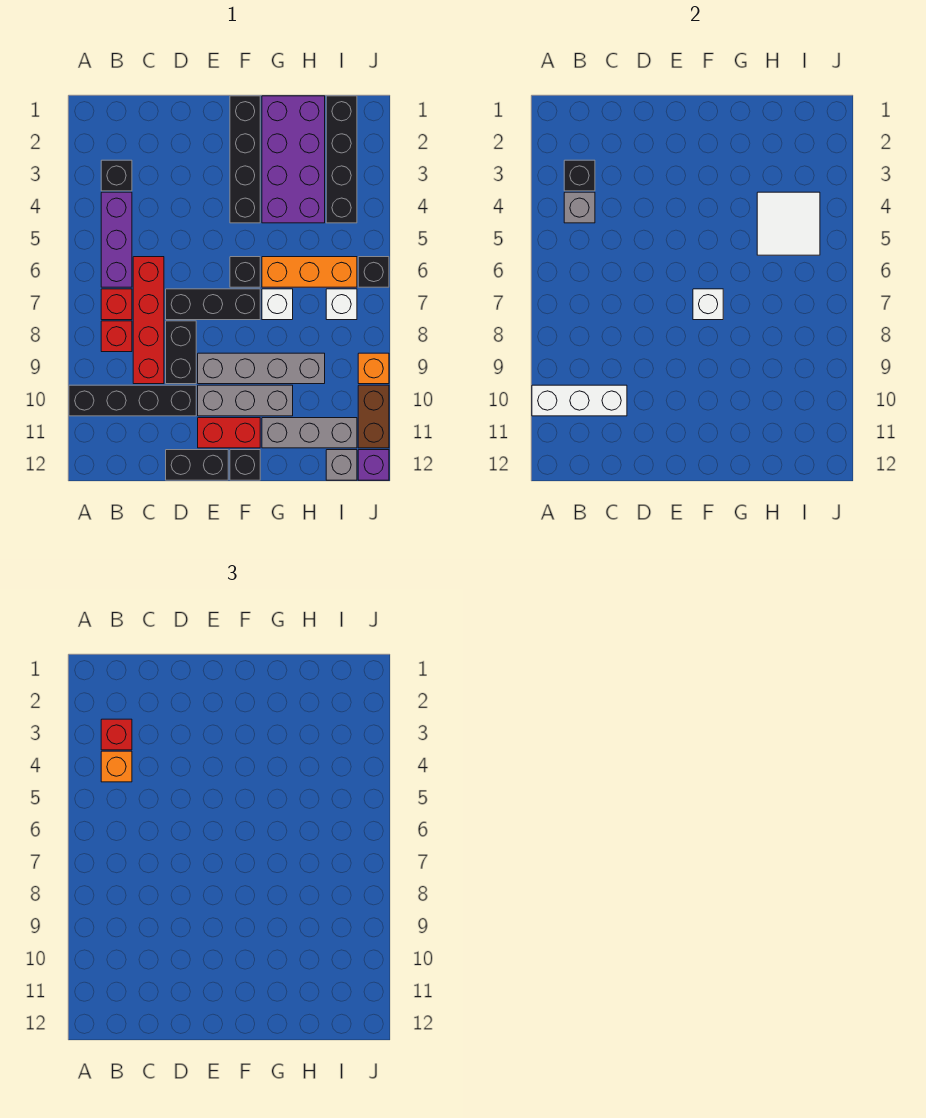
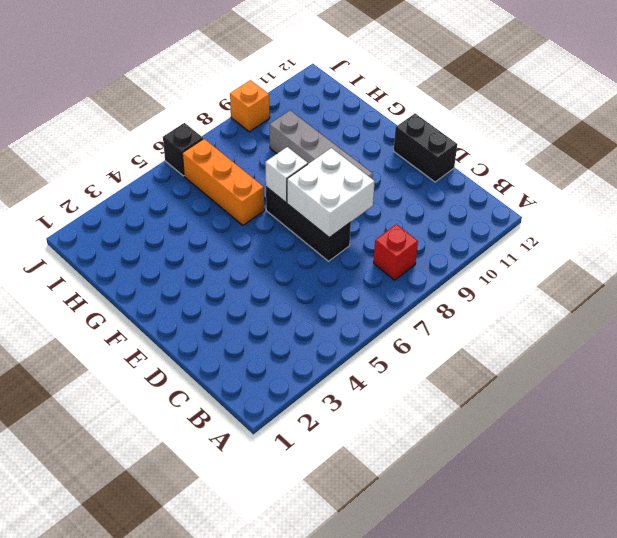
white brick D7:E8 level 2 -> none
none -> black brick A10:D10 level 1
none -> black brick B3 level 1
none -> purple brick B4:B6 level 1
none -> red brick B7 level 1

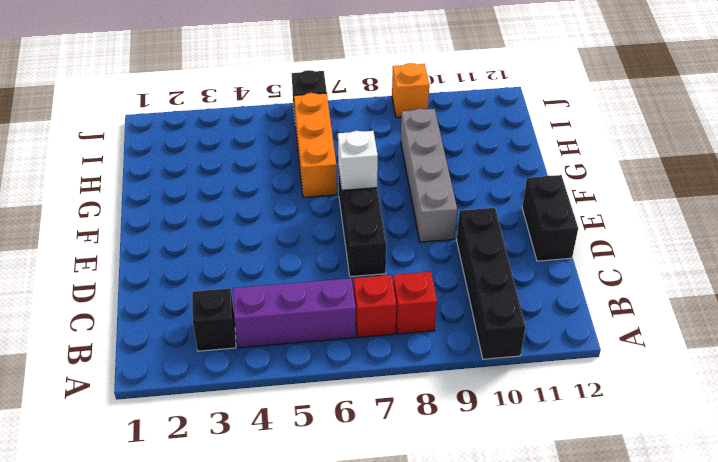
none -> red brick C6:C9 level 1
none -> black brick D8:D9 level 1
none -> grey brick E10:G10 level 1
none -> red brick E11:F11 level 1

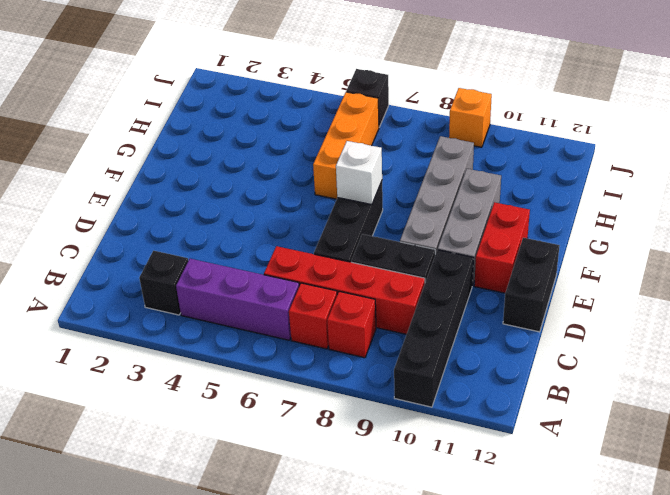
none -> black brick F1:F4 level 1
none -> black brick F6 level 1
none -> black brick F12 level 1
none -> purple brick G1:H4 level 1

